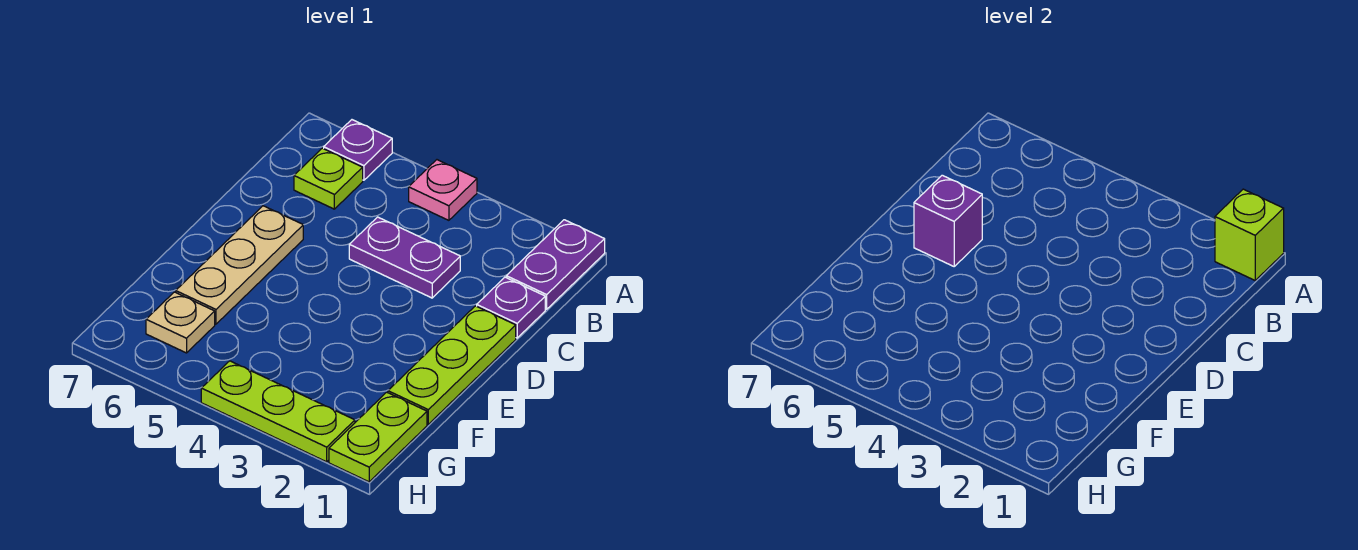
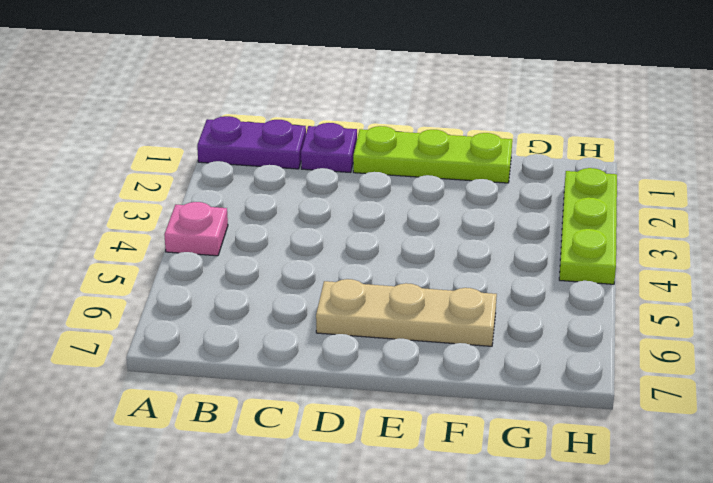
none -> purple plate A6 level 1
none -> lime plate B6 level 1
none -> purple plate C3:C4 level 1

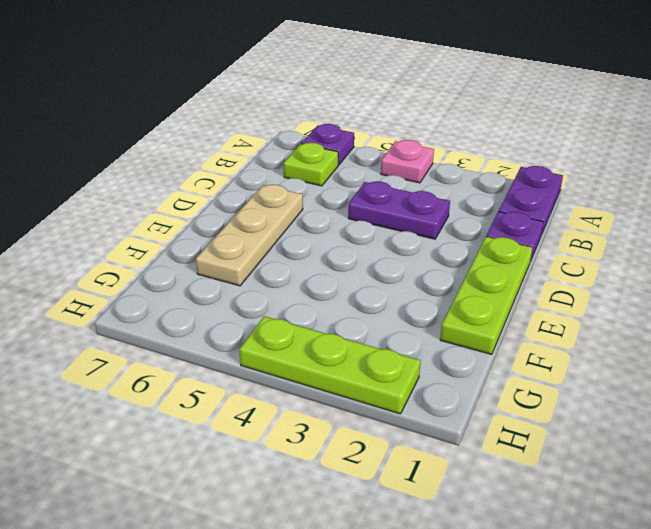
none -> lime plate G1:H1 level 1
none -> tan plate G6 level 1
none -> lime brick A1 level 2

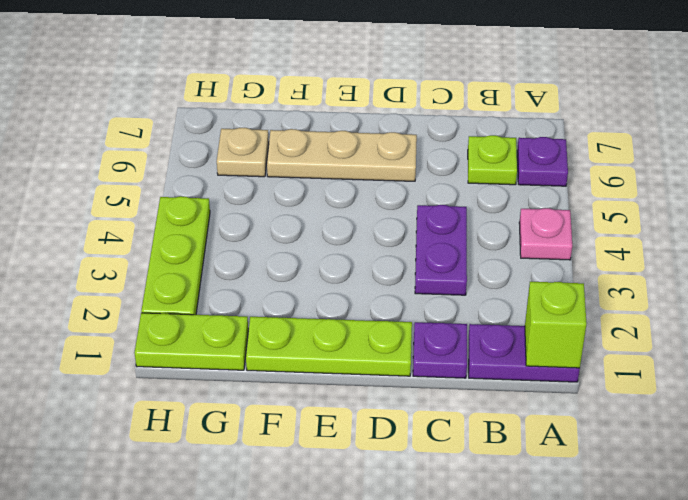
none -> purple brick D6 level 2

